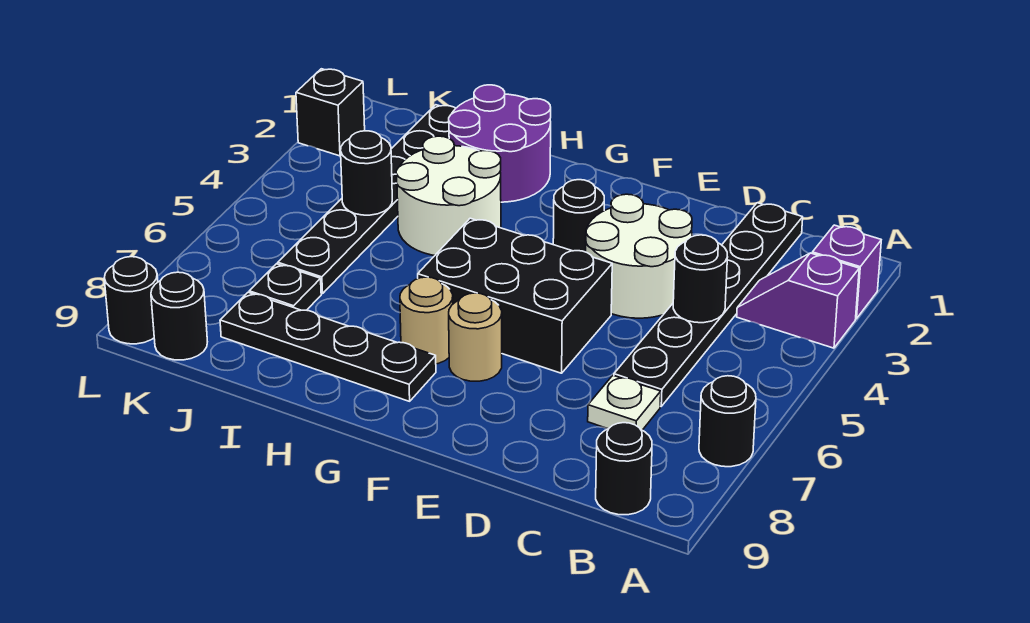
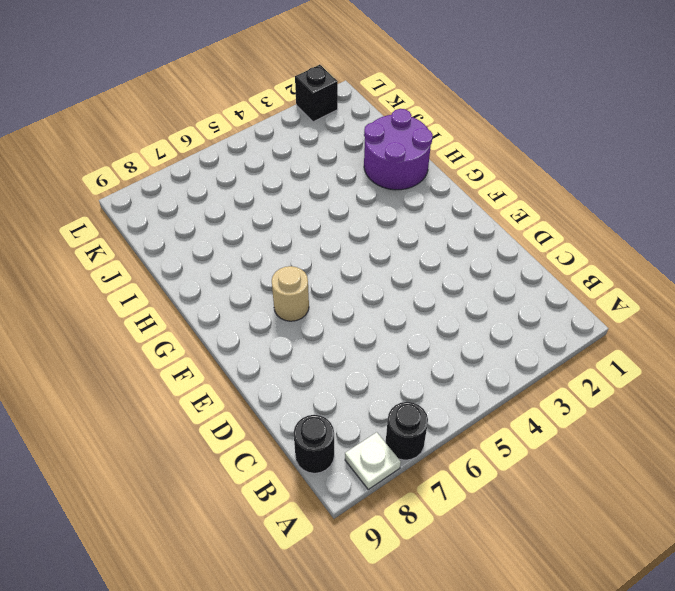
white plate A8 level 1 -> white plate C7 level 1
none -> purple brick A2 level 1
none -> purple slope A3:B3 level 1 top A
none -> black plate C1:C6 level 1

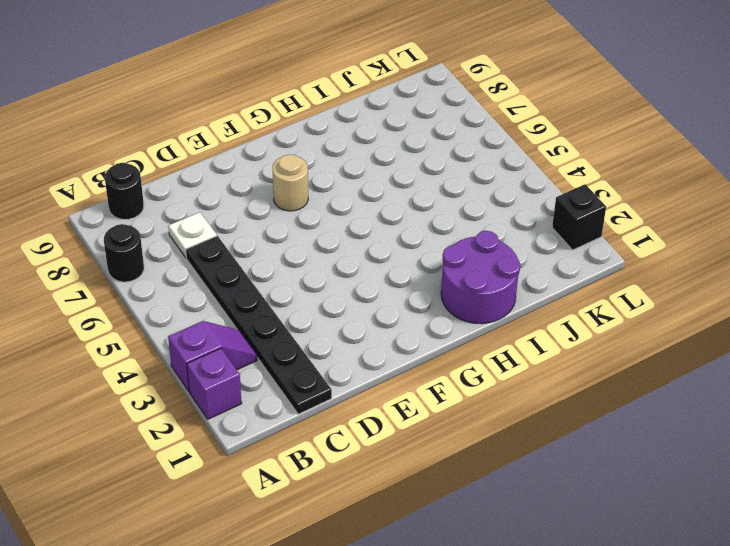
none -> white round brick D3:E4 level 1
none -> black brick E5:G6 level 1
none -> black round brick F3 level 1

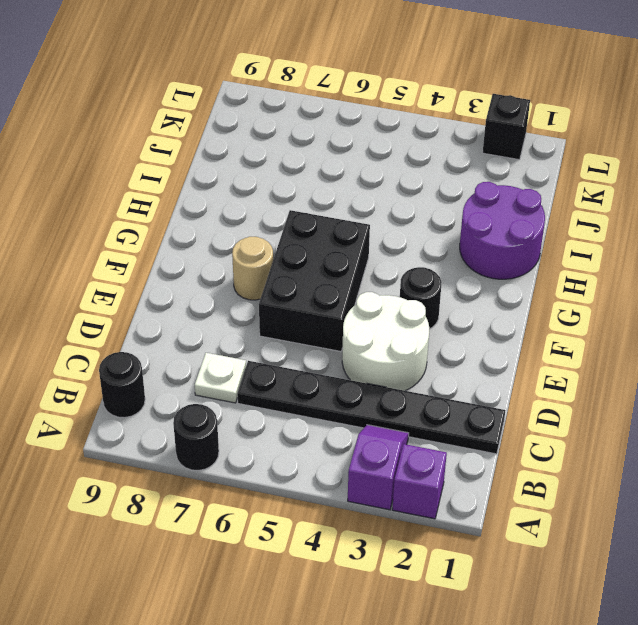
none -> tan round brick G7 level 1
none -> black plate G8:J8 level 1
none -> white round brick H3:I4 level 1

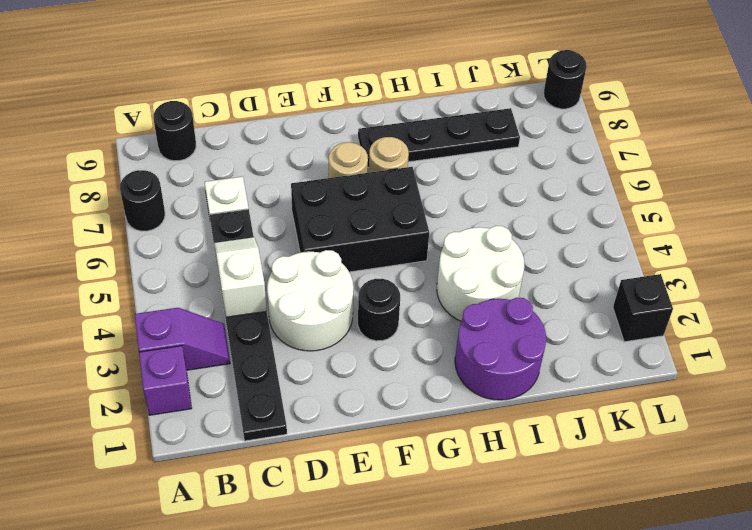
white slope C4:C5 level 2 top 4 -> black round brick C4 level 2
none -> black plate J1:J6 level 1
none -> black plate J7 level 1
none -> black round brick K9 level 1

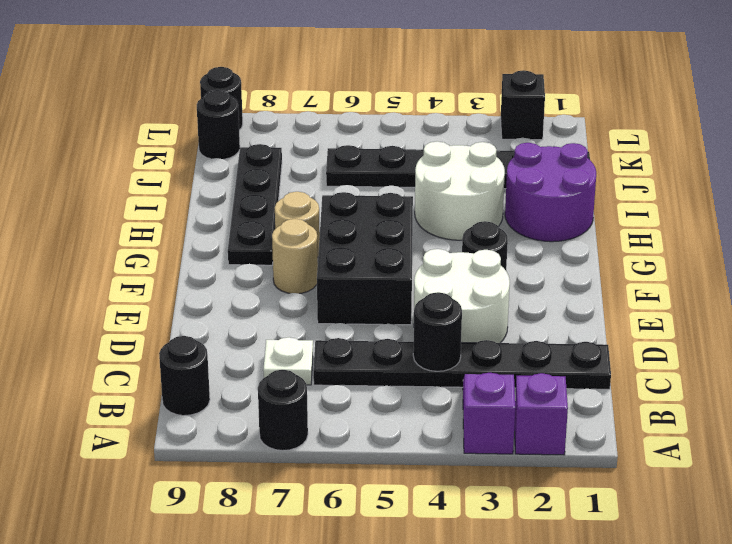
none -> black plate J7 level 1
none -> black round brick J4 level 2

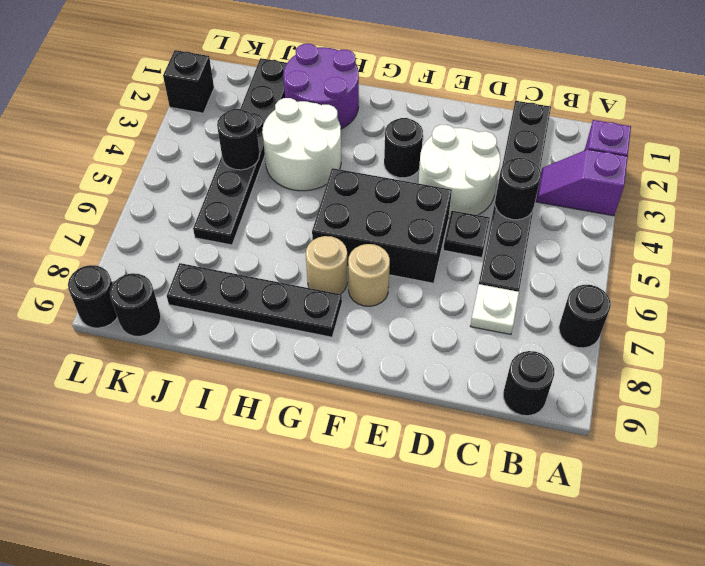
black plate D5 level 1 -> black plate J7 level 1

